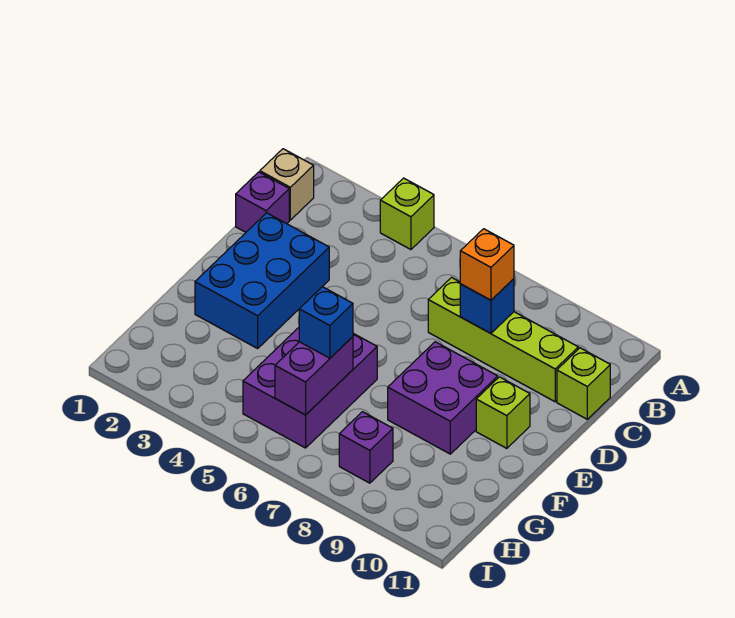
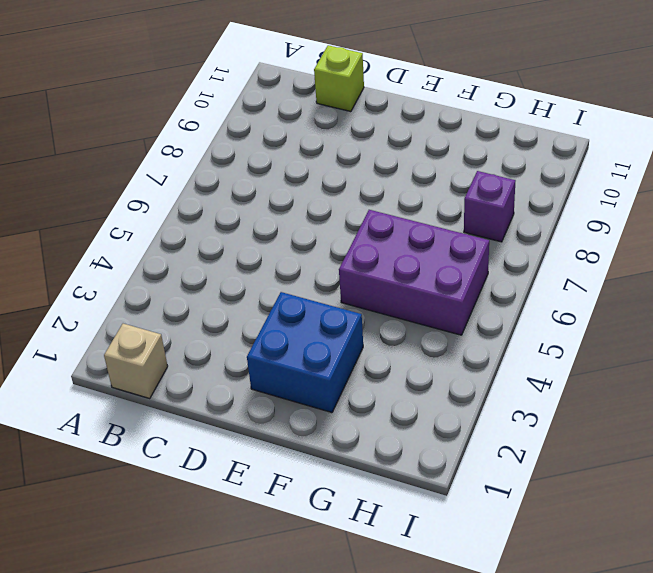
blue brick E2:F3 level 1 -> blue brick D2:F3 level 1
none -> lime brick A4 level 1
none -> purple brick C1 level 1
none -> lime brick C7:C10 level 1

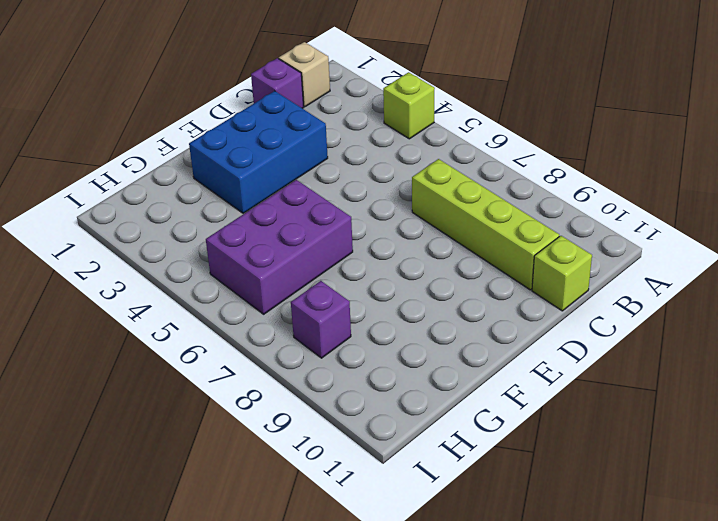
none -> purple brick E8:F9 level 1
none -> lime brick E10 level 1
none -> blue brick C8 level 2

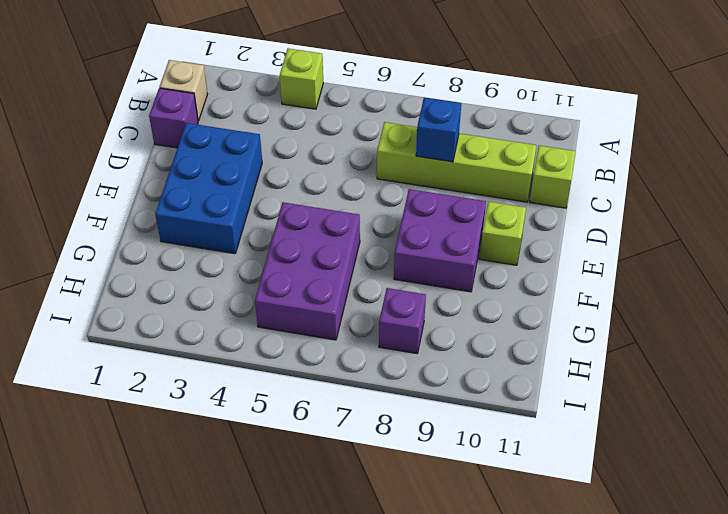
none -> purple brick G6:H6 level 2
none -> orange brick C8 level 3
none -> blue brick G6 level 3

